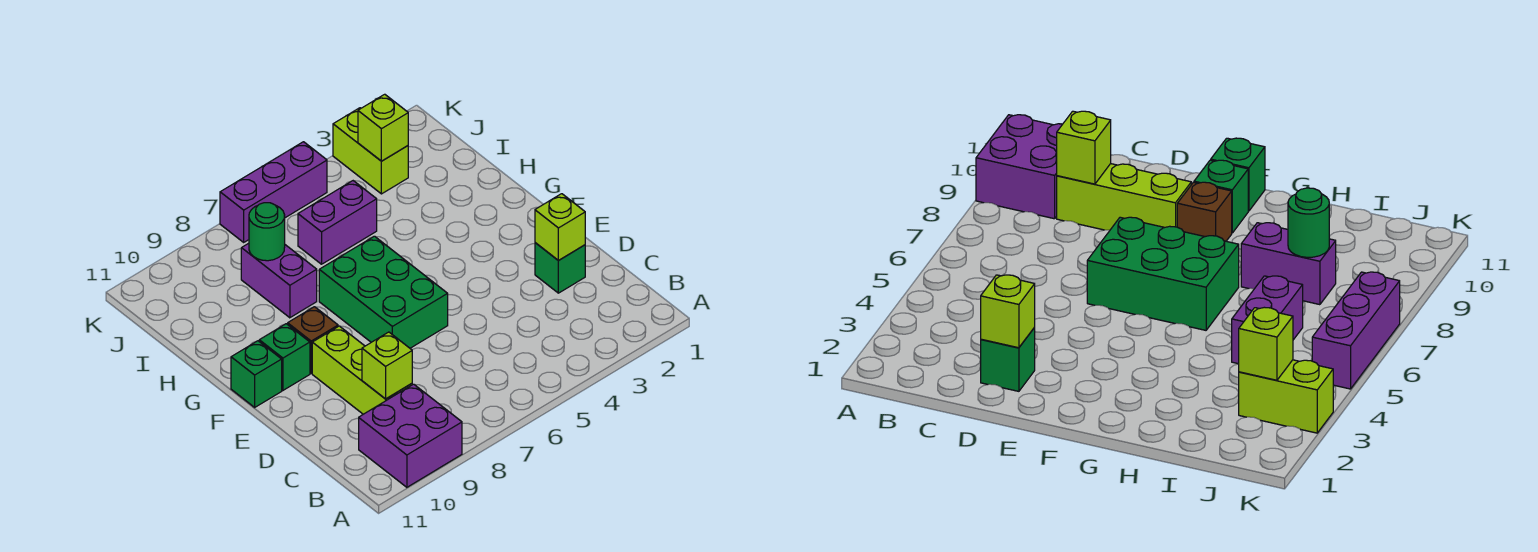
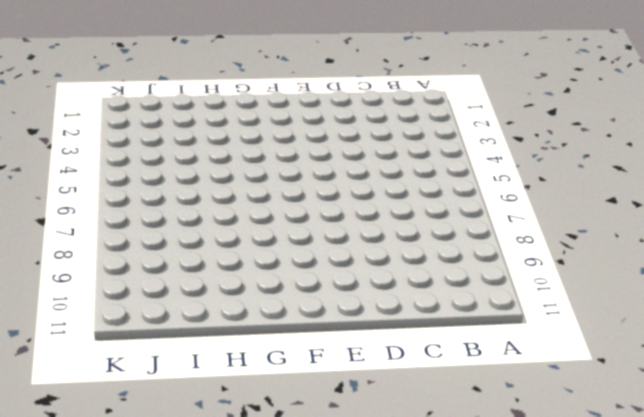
none -> purple brick A9:B10 level 1
none -> lime brick C9:E9 level 1
none -> green brick D2 level 1

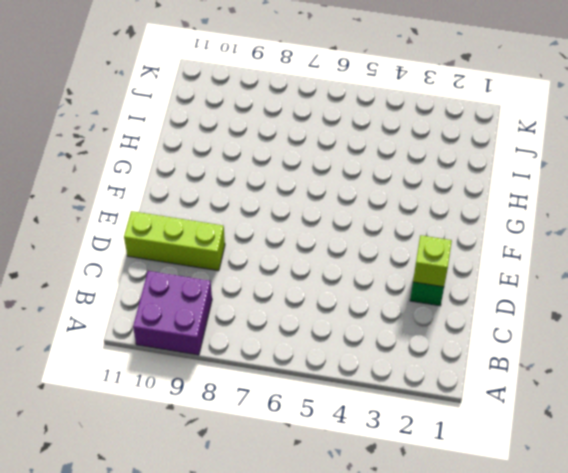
lime brick D9:D11 level 1 -> lime brick C9:E9 level 1
none -> green brick E6:G7 level 1
none -> brown brick F9 level 1
none -> green brick F10 level 1

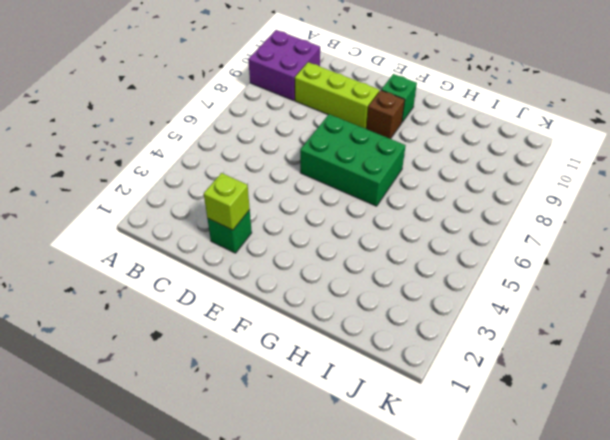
none -> green brick F11 level 1
none -> purple brick H8:I8 level 1
none -> purple brick I5:I6 level 1

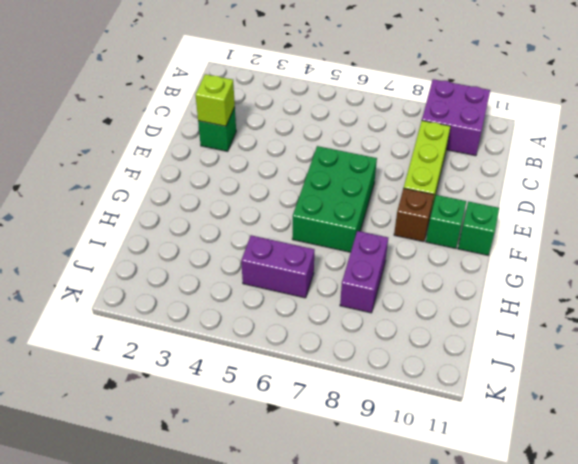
none -> lime brick J3:K3 level 1
none -> purple brick K5:K7 level 1
none -> lime brick C9 level 2

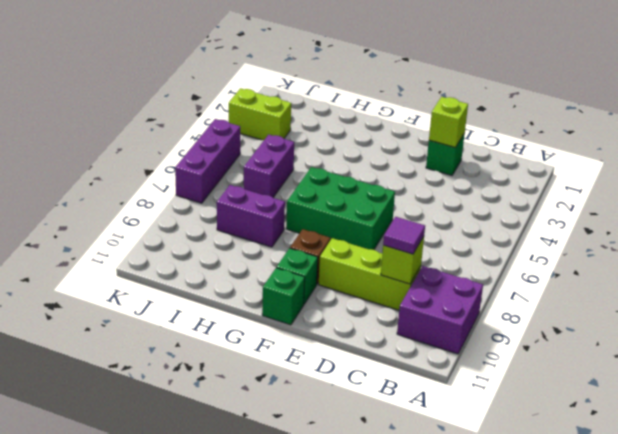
purple tile C9 level 3 -> none
none -> green round brick I8 level 2
none -> lime brick J3 level 2

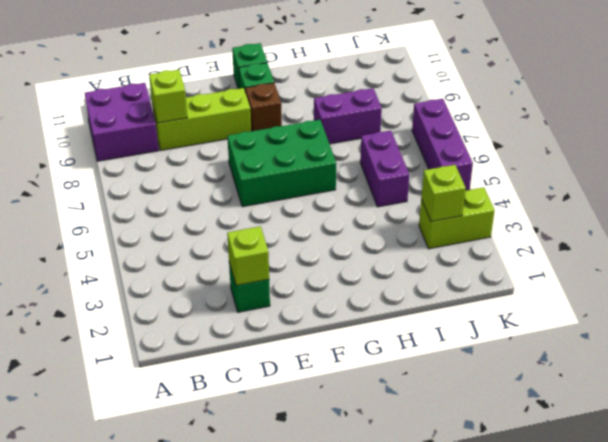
none -> green round brick I8 level 2

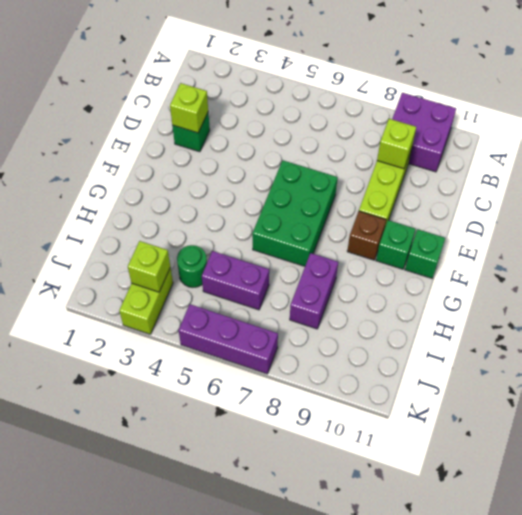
green round brick I4 level 1 -> green round brick I8 level 2

